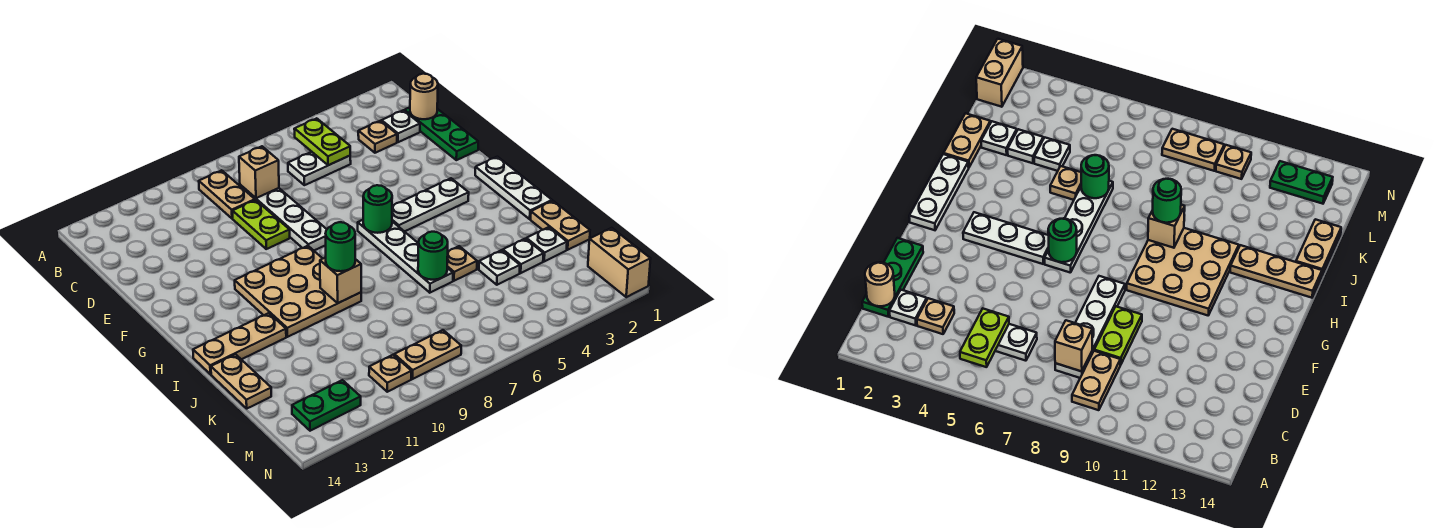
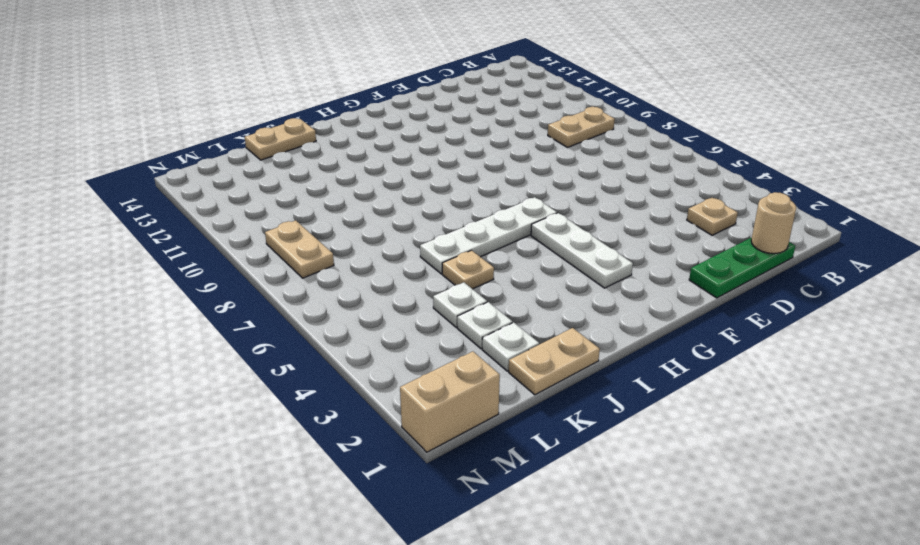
none -> white plate C2 level 1
none -> white plate C5:C6 level 1
none -> white plate C8:F8 level 1

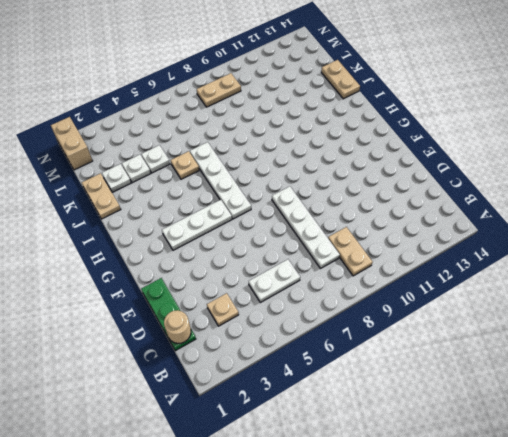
none -> white plate C2 level 1
none -> lime plate D9:E9 level 1
none -> white plate G1:I1 level 1

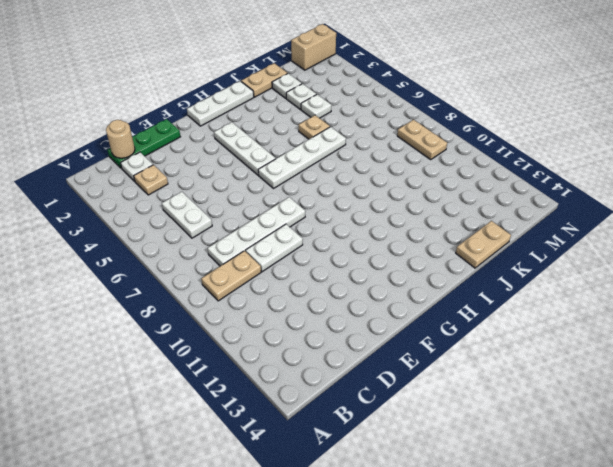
white plate D9:E9 level 1 -> lime plate D9:E9 level 1
none -> tan plate G9:I11 level 1
none -> tan plate I12:I14 level 1
none -> tan plate M10 level 1

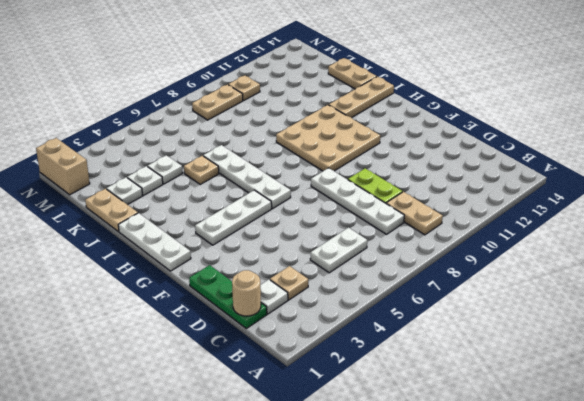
none -> green plate M12:M13 level 1
none -> lime plate B5:C5 level 2
none -> tan brick C8 level 2

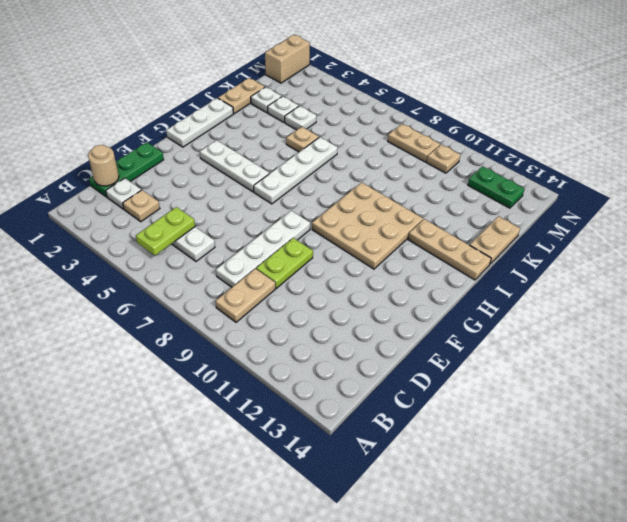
none -> tan brick C8 level 2
none -> green round brick G6 level 2
none -> tan brick I9 level 2

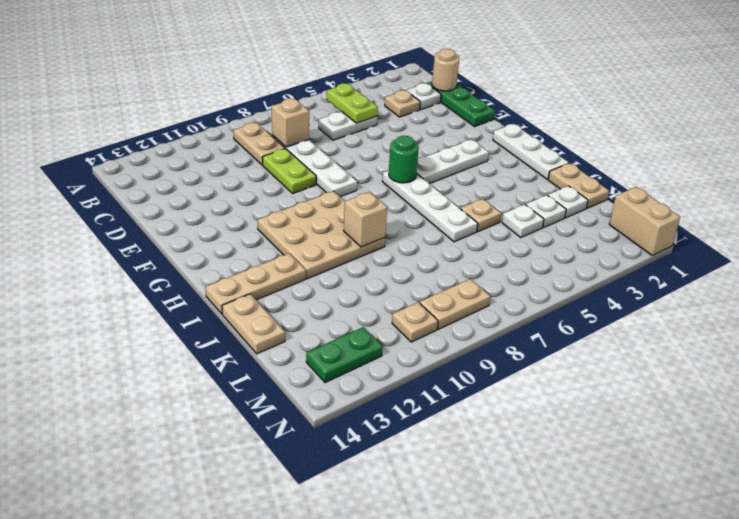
none -> green round brick J6 level 2
none -> green round brick I9 level 3

